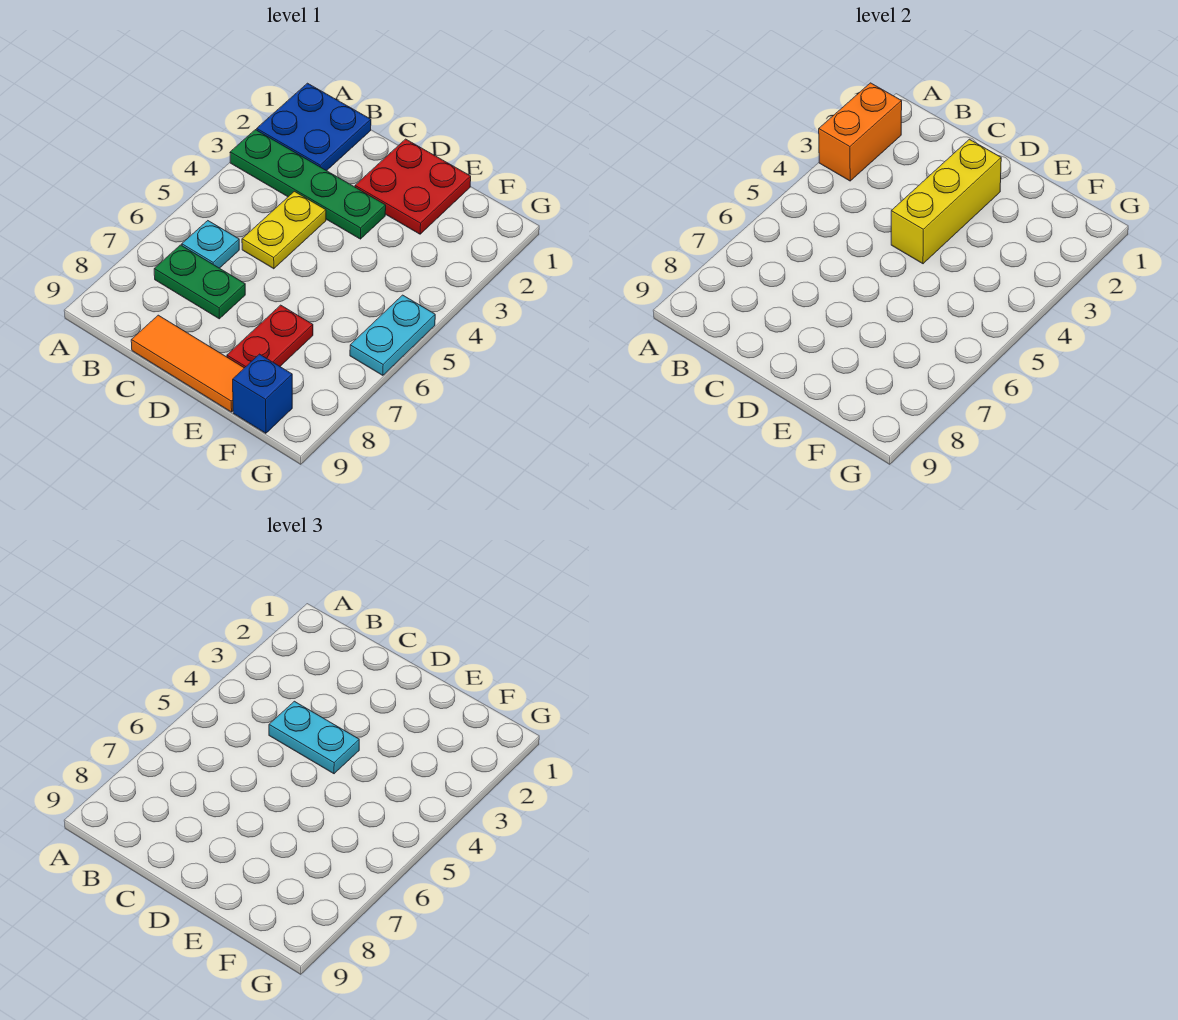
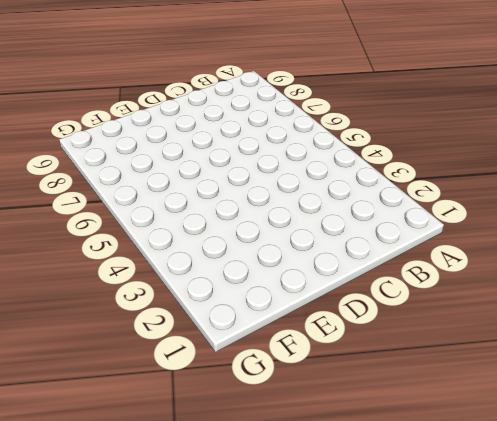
none -> blue plate A1:B2 level 1
none -> green plate A3:D3 level 1
none -> cyan plate B6 level 1

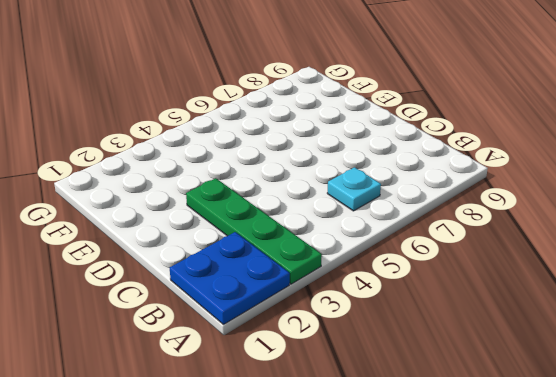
none -> green plate B7:C7 level 1
none -> yellow plate C4:C5 level 1
none -> orange tile C9:E9 level 1

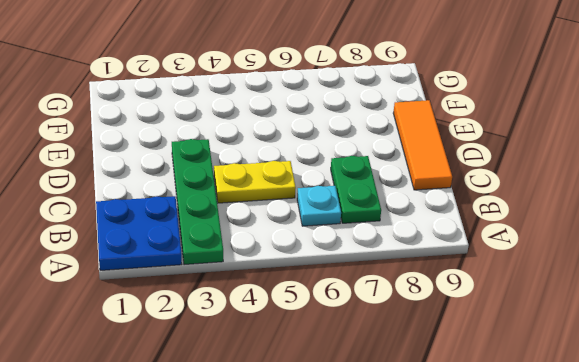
none -> red plate D1:E2 level 1
none -> red plate E7:E8 level 1
none -> blue brick F9 level 1

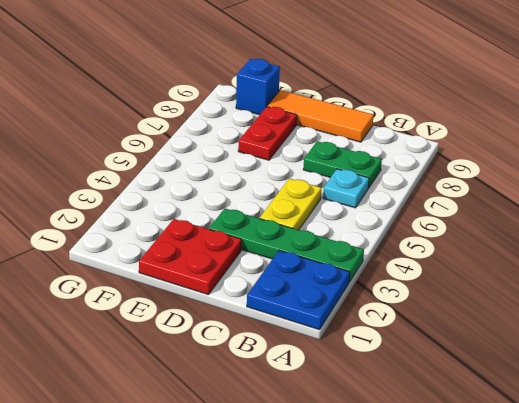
none -> cyan plate G5:G6 level 1
none -> orange brick A2:A3 level 2
none -> yellow brick D2:D4 level 2

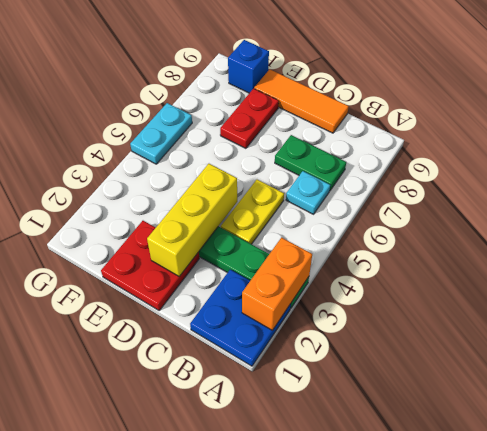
none -> cyan plate C4:D4 level 3

